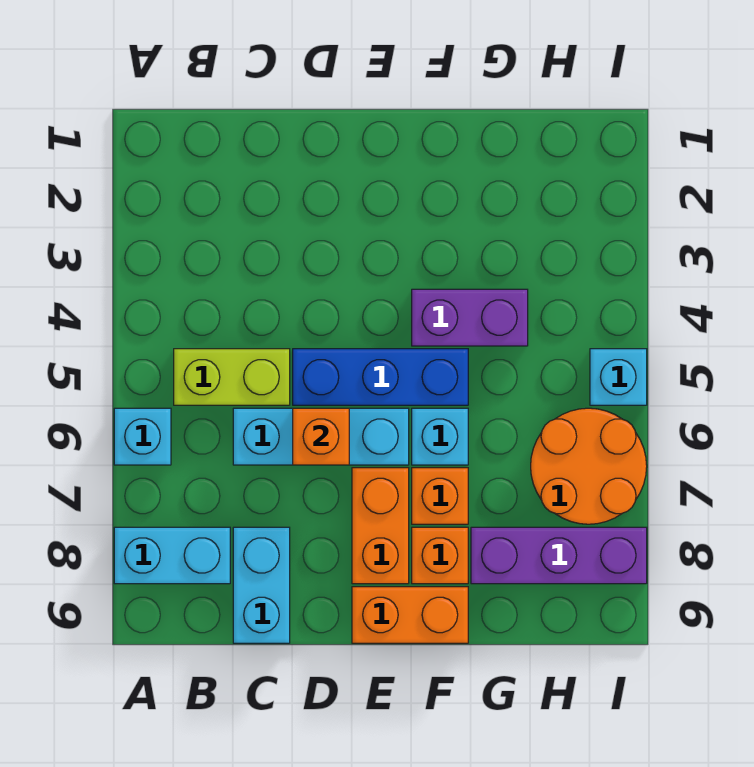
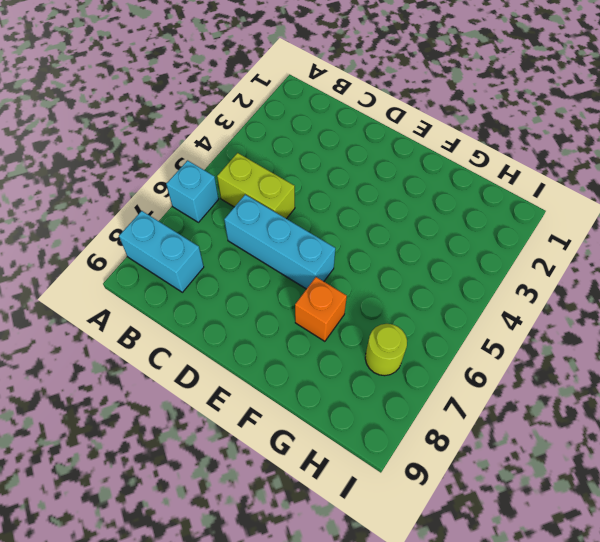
lime round brick H7 level 1 -> orange round brick H6:I7 level 1
none -> cyan brick C8:C9 level 1
none -> blue brick D5:F5 level 1
none -> orange brick E7:E8 level 1

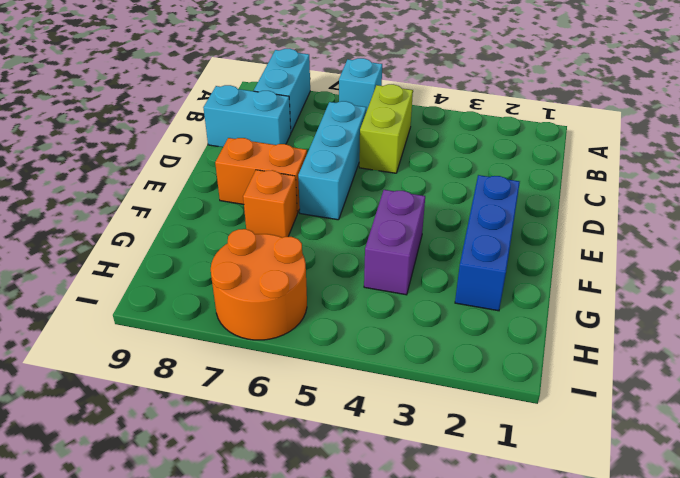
blue brick E2:G2 level 1 -> blue brick D5:F5 level 1
none -> orange brick E9:F9 level 1
none -> cyan brick F6 level 1
none -> orange brick F8 level 1

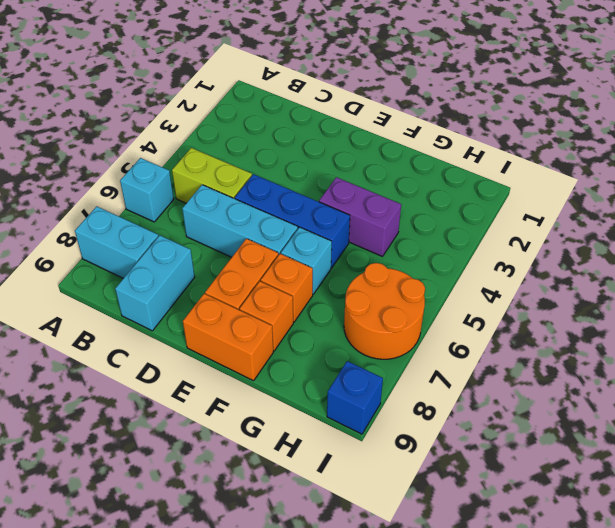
blue brick I9 level 1 -> none
none -> purple brick G8:I8 level 1
none -> cyan brick I5 level 1
none -> orange brick D6 level 2

